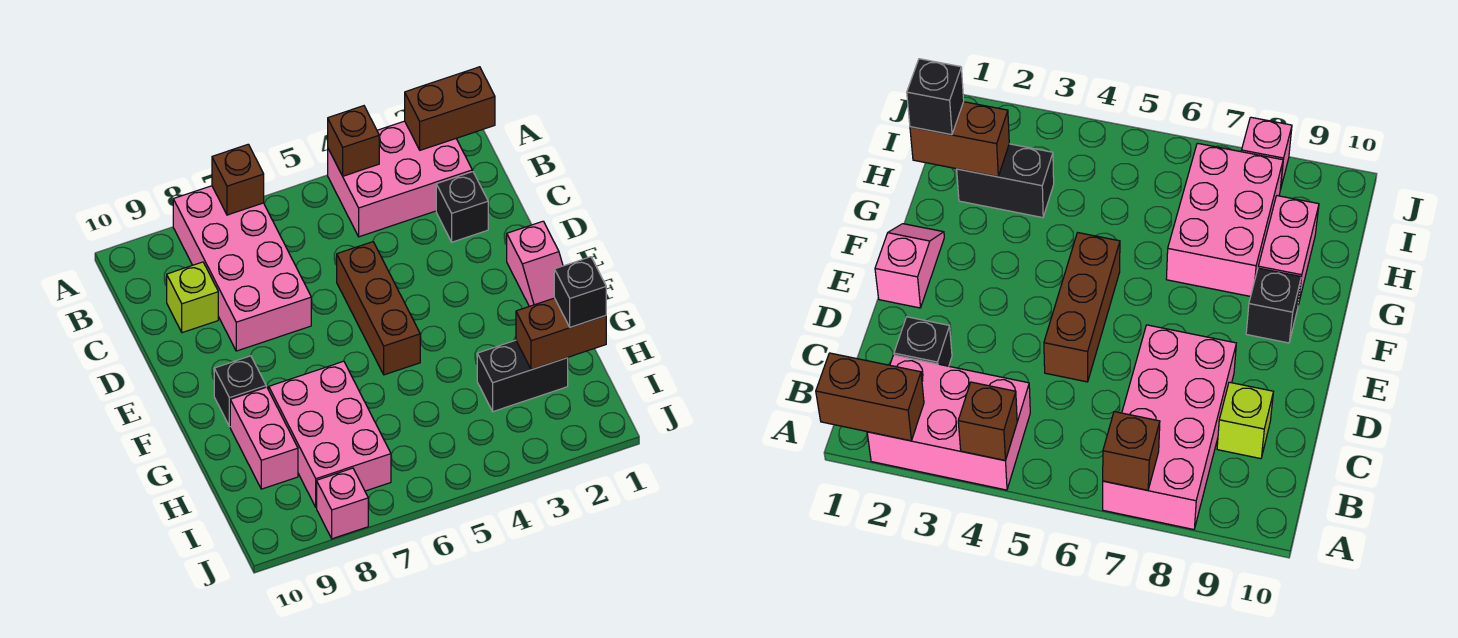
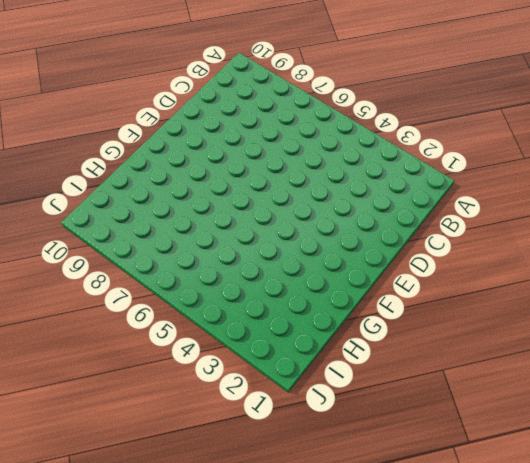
none -> pink brick A2:B4 level 1
none -> pink brick A7:D8 level 1
none -> black brick C2 level 1

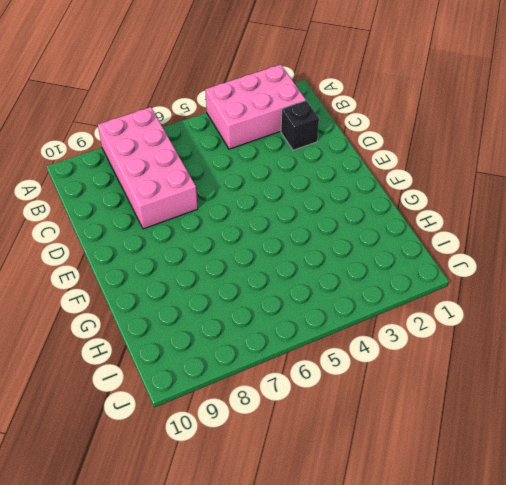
none -> lime brick C9 level 1
none -> brown brick D5:F5 level 1
none -> pink slope E1:F1 level 1 top E

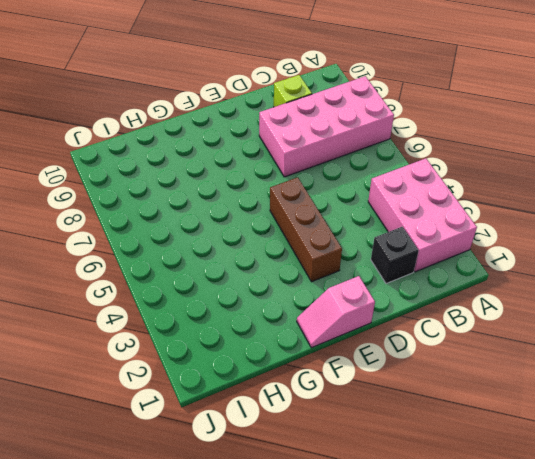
brown brick E3:E5 level 1 -> brown brick D5:F5 level 1
none -> black brick F9 level 1
none -> pink brick G7:I8 level 1
none -> pink brick G9:H9 level 1

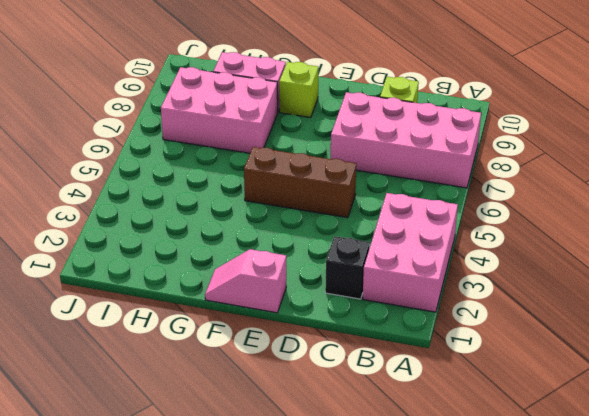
lime brick F9 level 1 -> black brick F9 level 1
none -> black brick H2:H3 level 1
none -> pink brick J8 level 1
none -> brown brick A1:A2 level 2

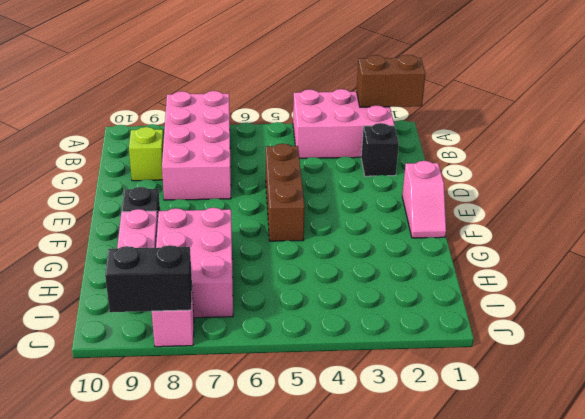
black brick J8:J9 level 2 -> black brick H2:H3 level 1
none -> brown brick A4 level 2
none -> brown brick A7 level 2
none -> brown brick H1:H2 level 2

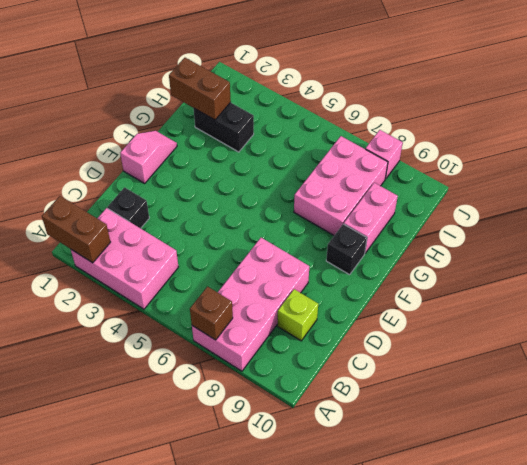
none -> brown brick D5:F5 level 1
none -> brown brick A4 level 2
none -> black brick H1 level 3

